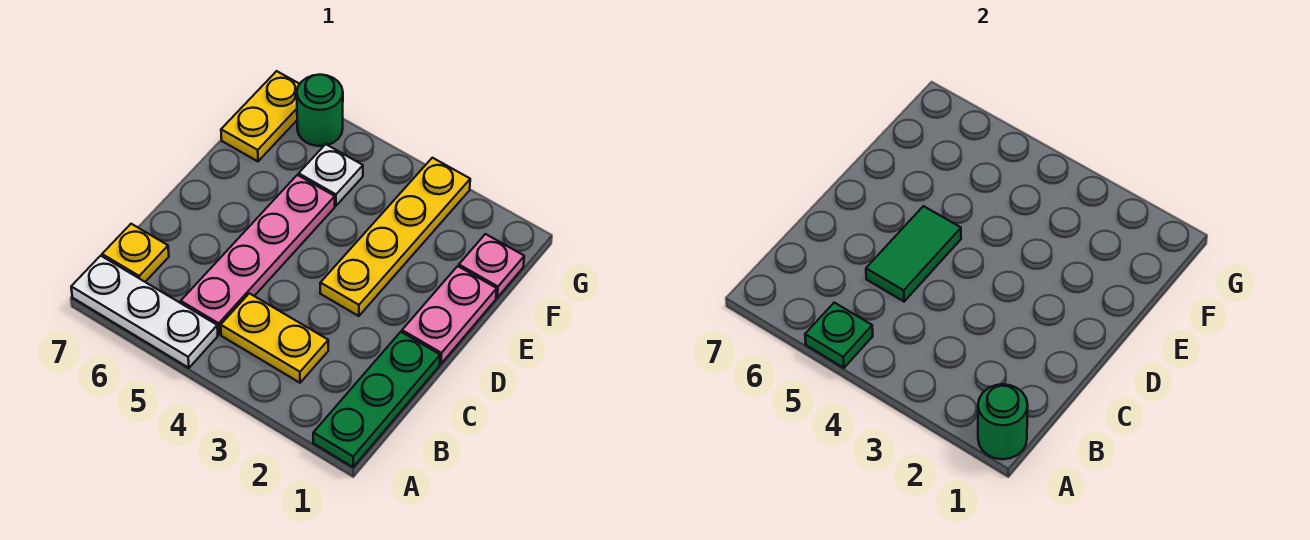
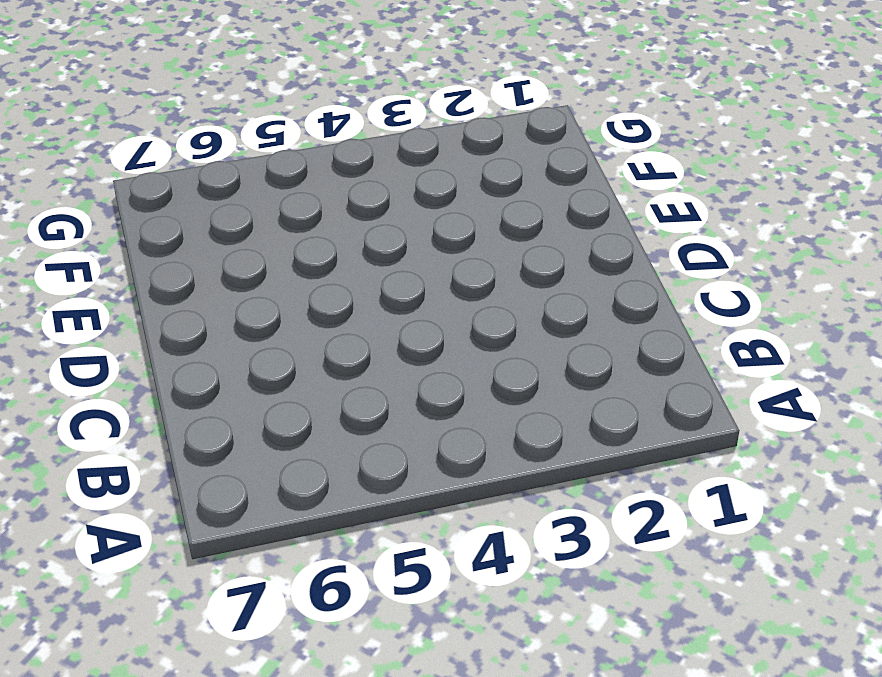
none -> green plate A1:C1 level 1
none -> white plate A5:A7 level 1
none -> yellow plate B3:B4 level 1

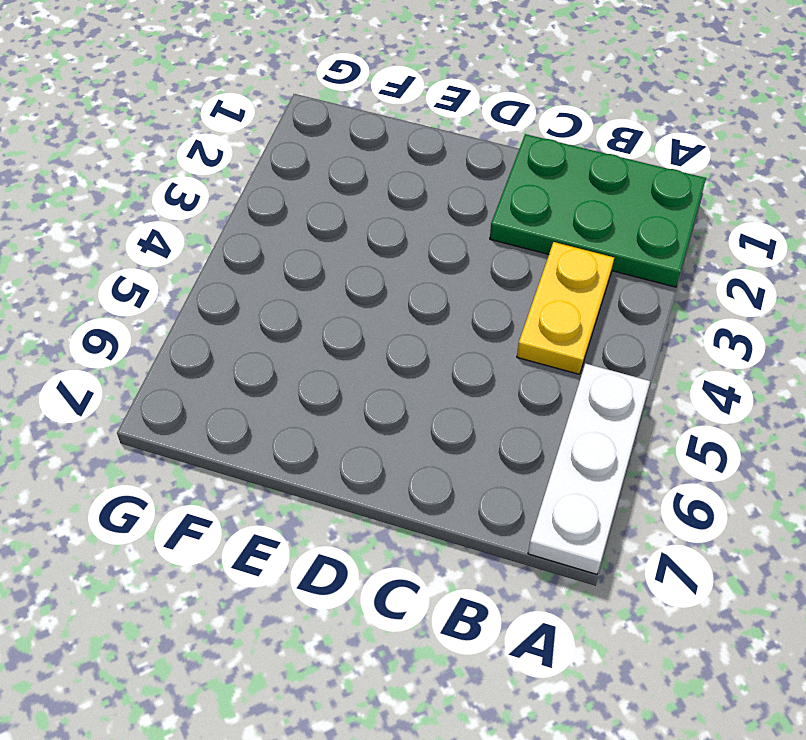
green plate A1:C2 level 1 -> green plate A1:C1 level 1
none -> pink plate B5:E5 level 1
none -> yellow plate B7 level 1
none -> pink plate D1:E1 level 1

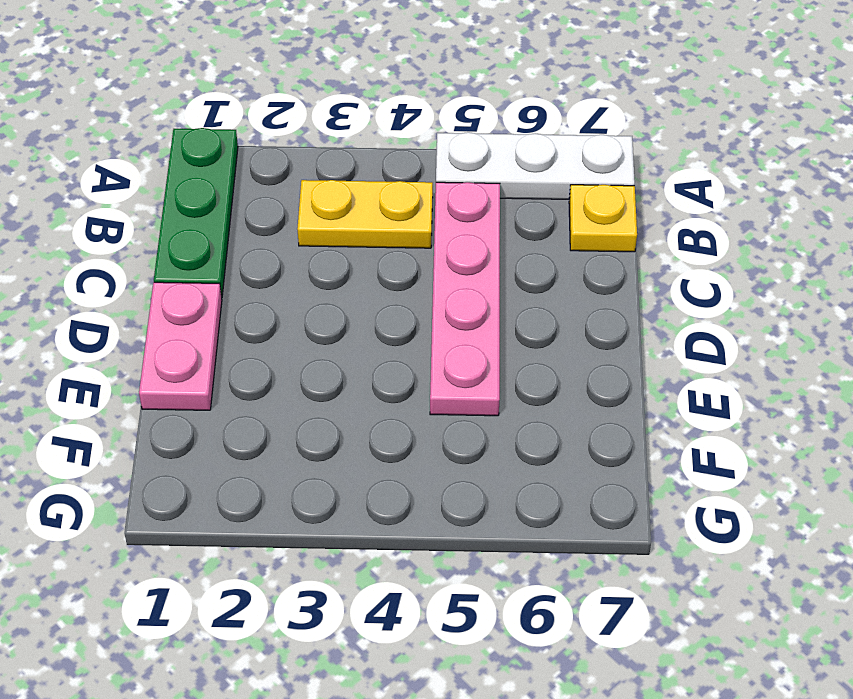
none -> yellow plate D3:G3 level 1
none -> pink plate F1 level 1
none -> white plate F5 level 1

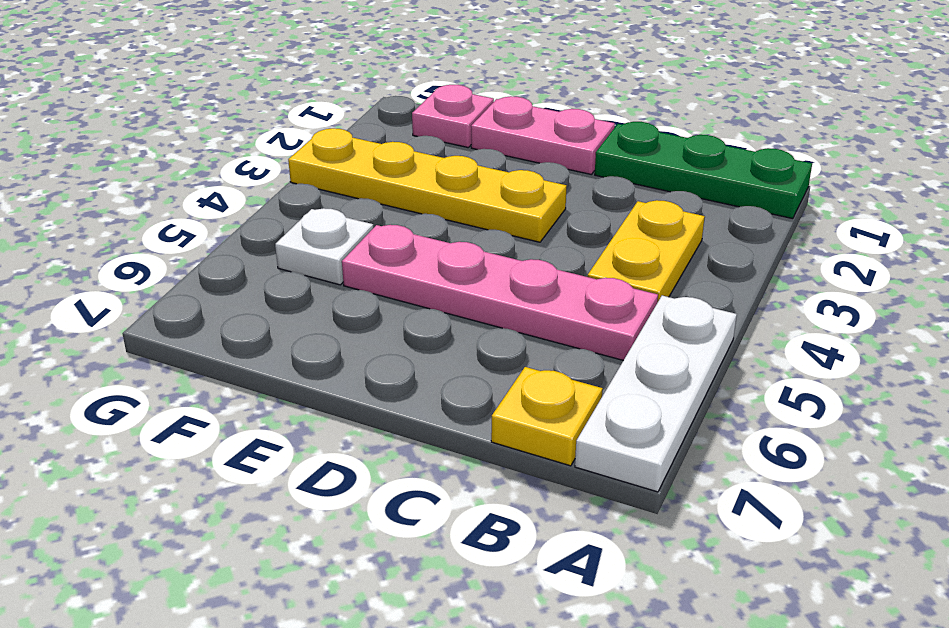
none -> yellow plate F7:G7 level 1
none -> green round brick G6 level 1
none -> green round brick A1 level 2

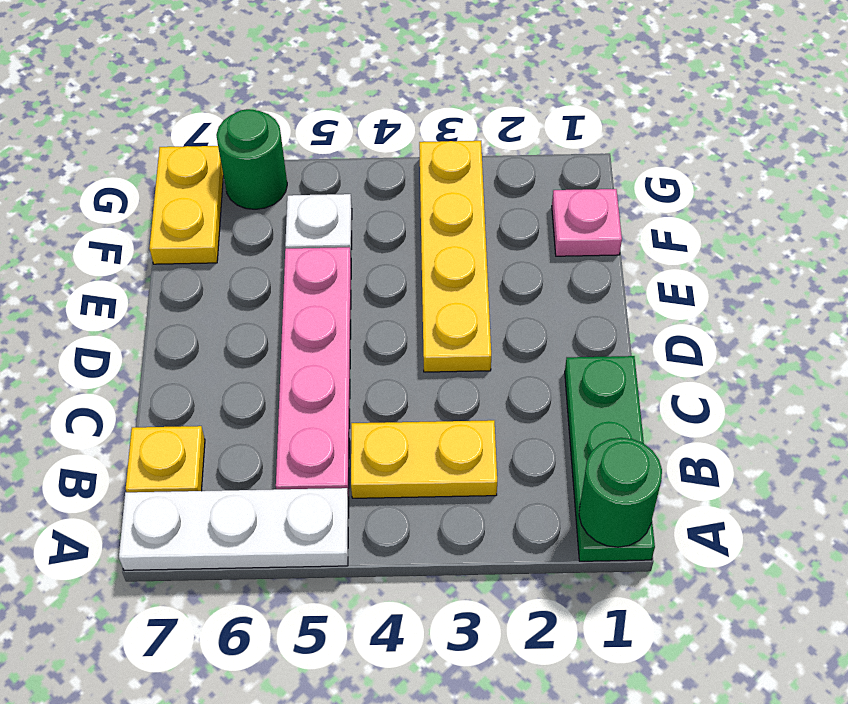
none -> pink plate D1:E1 level 1
none -> green plate A5 level 2
none -> green tile C5:D5 level 2

